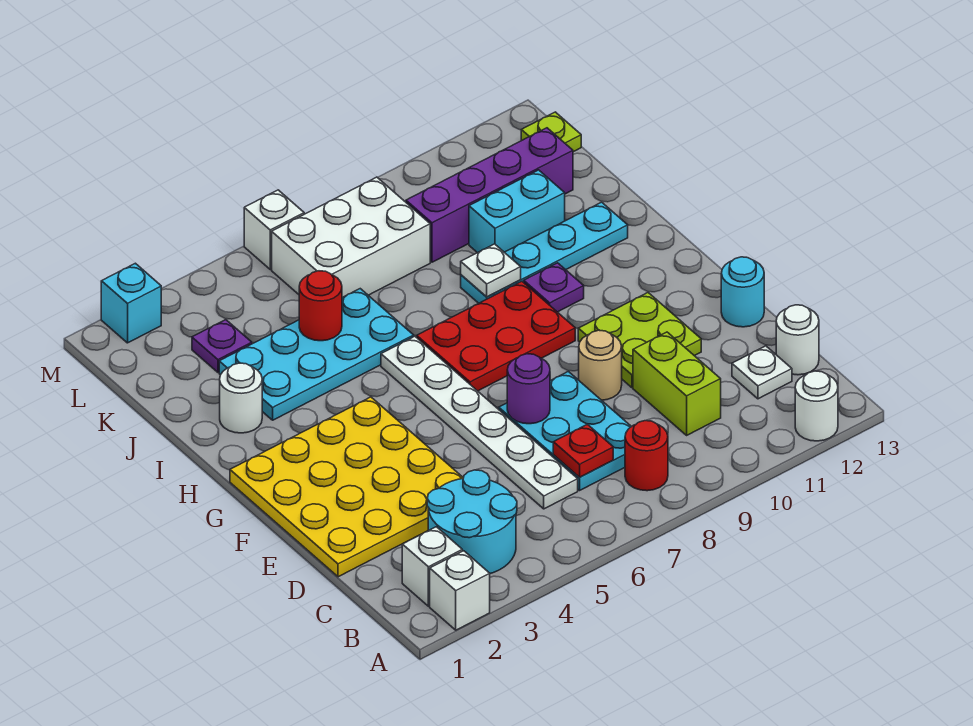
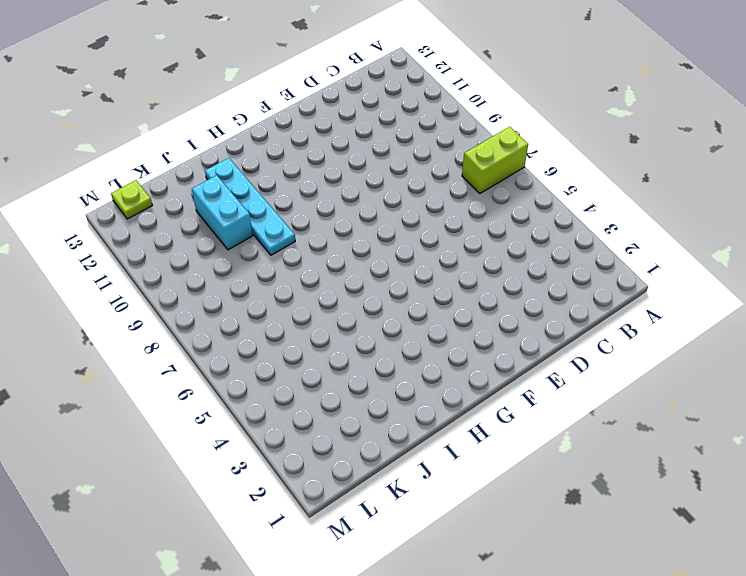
lime brick A7:B7 level 1 -> lime brick C10:D10 level 1
none -> white brick A2 level 1
none -> white round brick A12 level 1
none -> white brick B2 level 1
none -> cyan round brick B3:C4 level 1

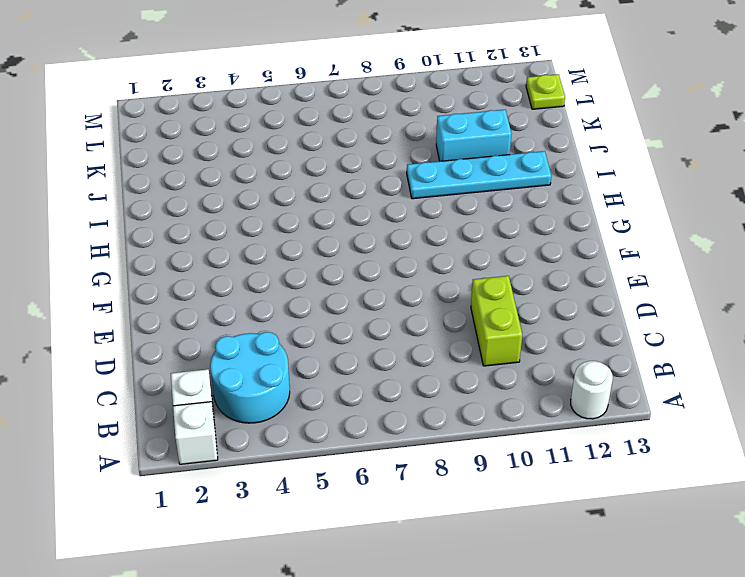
none -> red round brick B8 level 1
none -> white plate C6:H6 level 1
none -> cyan plate C7:E8 level 1
none -> white plate C12 level 1

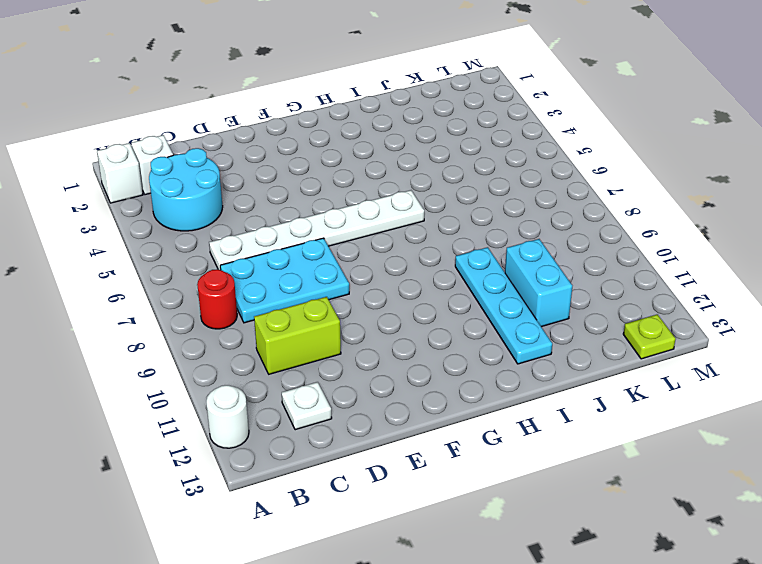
none -> white round brick C13 level 1
none -> yellow plate D1:G4 level 1
none -> tan round brick E9 level 1
none -> lime plate E10:F11 level 1

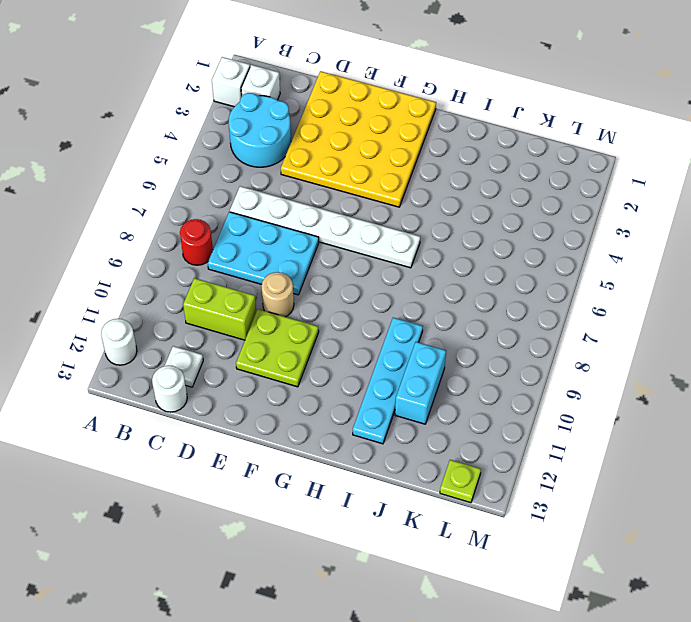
none -> cyan round brick E13 level 1
none -> red plate G7:H9 level 1
none -> purple plate H10 level 1
none -> white round brick I2 level 1

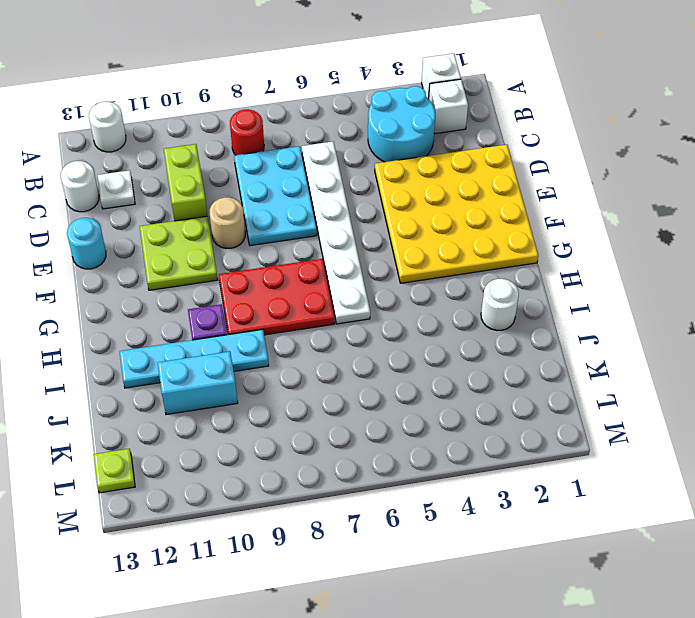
none -> cyan plate I3:J6 level 1
none -> purple plate K3 level 1
none -> white brick K6:L8 level 1
none -> purple brick K9:K12 level 1

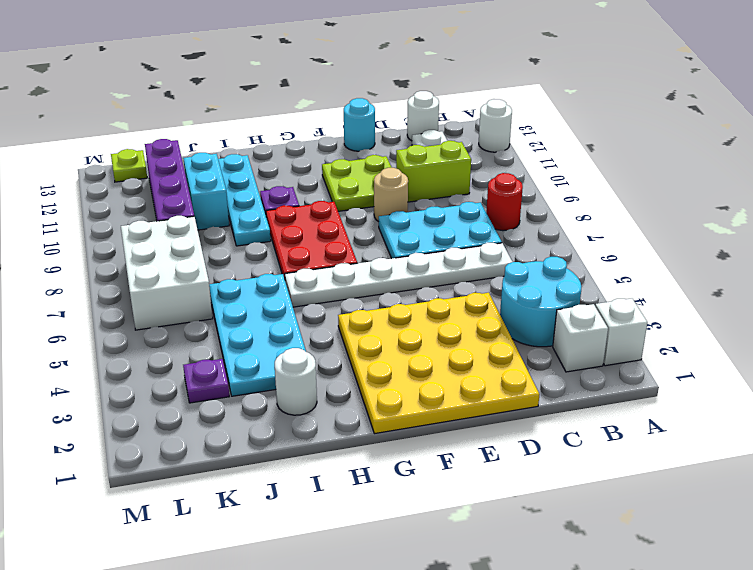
none -> cyan brick M2 level 1
none -> white brick M6 level 1
none -> red plate C7 level 2
none -> purple round brick E7 level 2

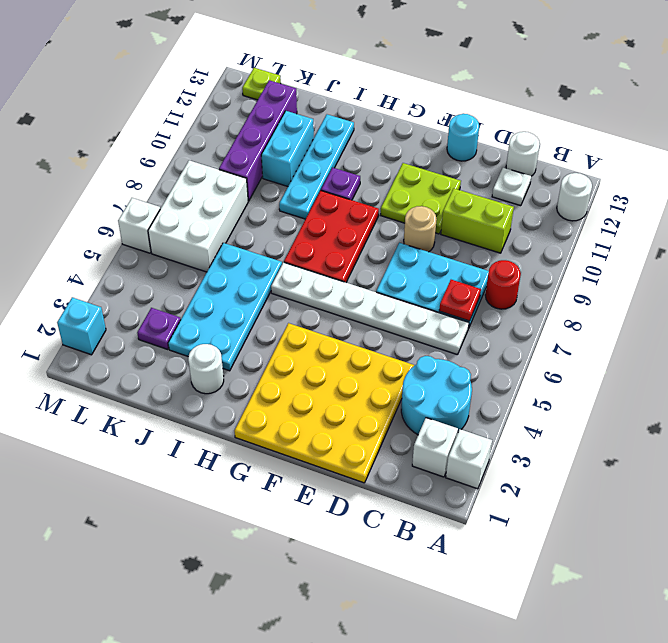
none -> purple round brick E7 level 2
none -> white plate I9 level 2
none -> red round brick J5 level 2

